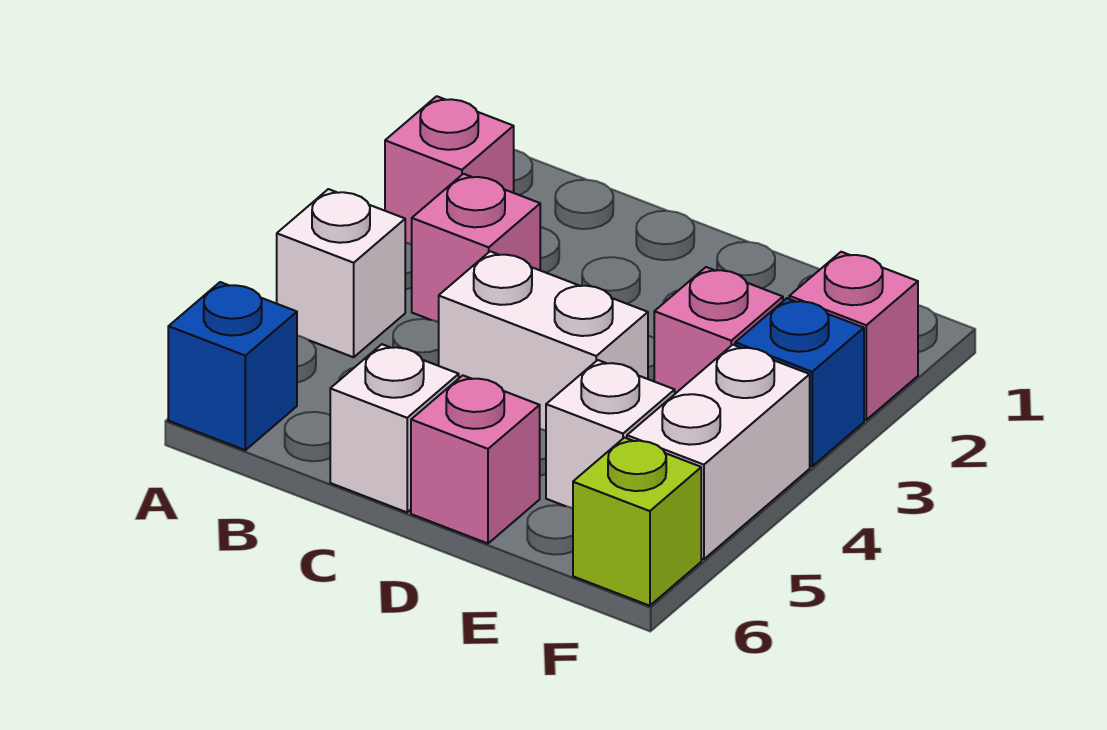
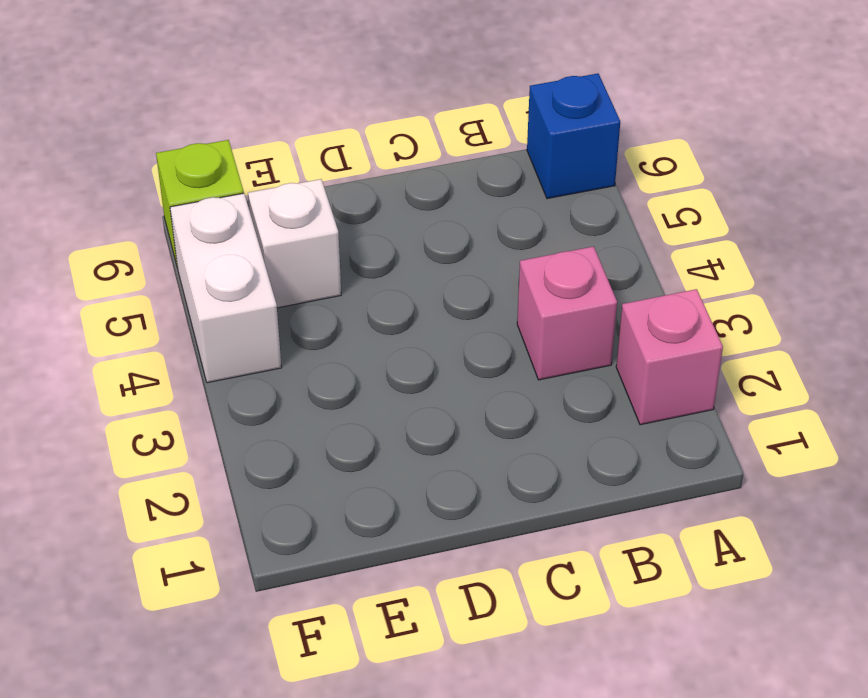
none -> white brick A4 level 1
none -> white brick C4:D4 level 1
none -> white brick C6 level 1

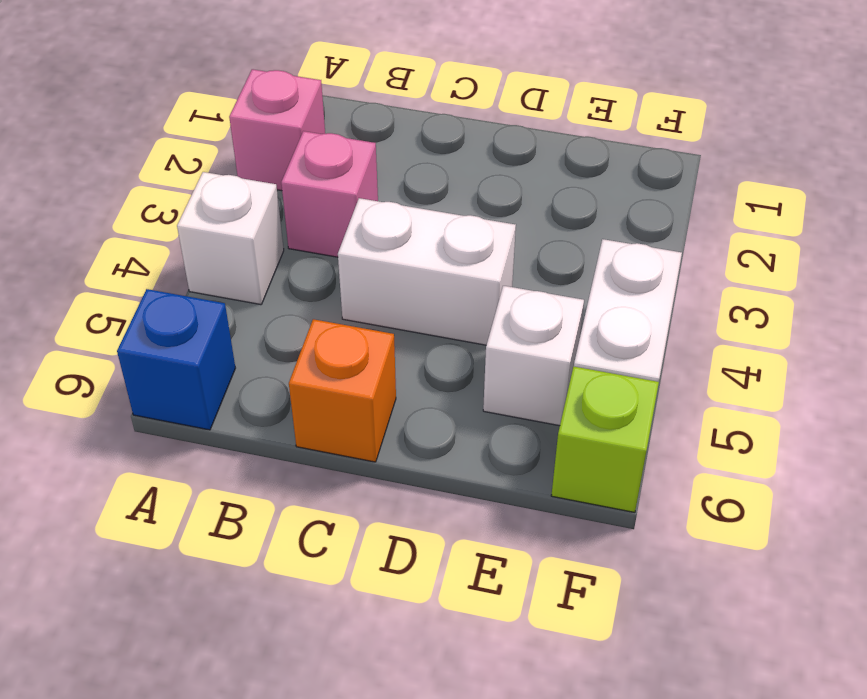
orange brick C6 level 1 -> white brick C6 level 1
none -> pink brick D6 level 1
none -> pink brick E3 level 1
none -> pink brick F2 level 1

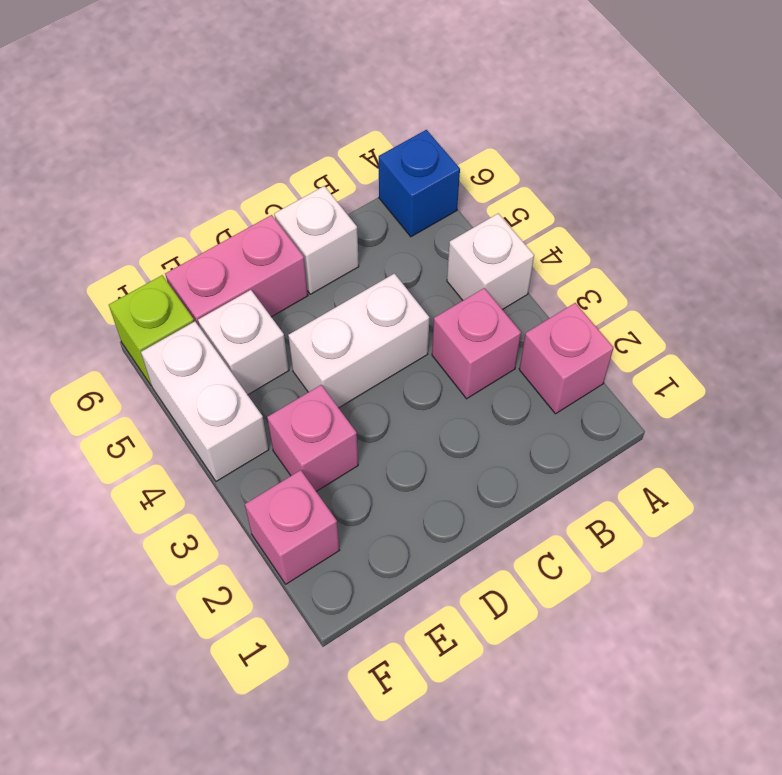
pink brick D6:E6 level 1 -> pink brick D6 level 1
none -> blue brick F3 level 1

